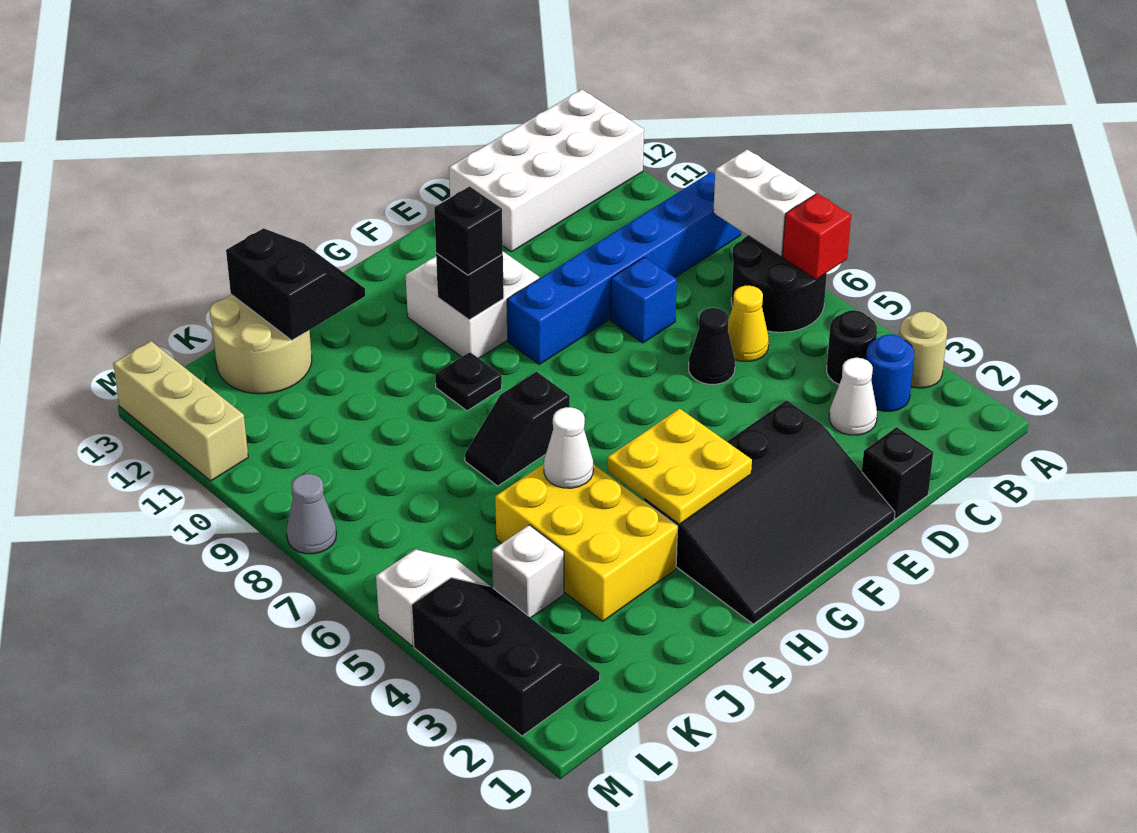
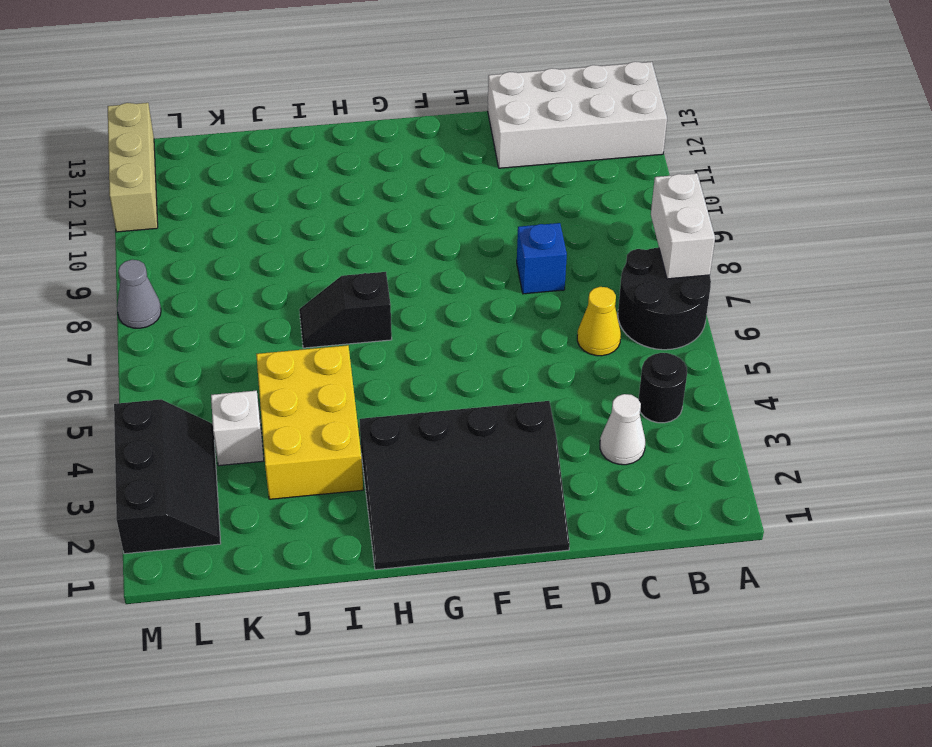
none -> tan round brick A3 level 1
none -> blue brick A9:F9 level 1
none -> blue round brick B3 level 1

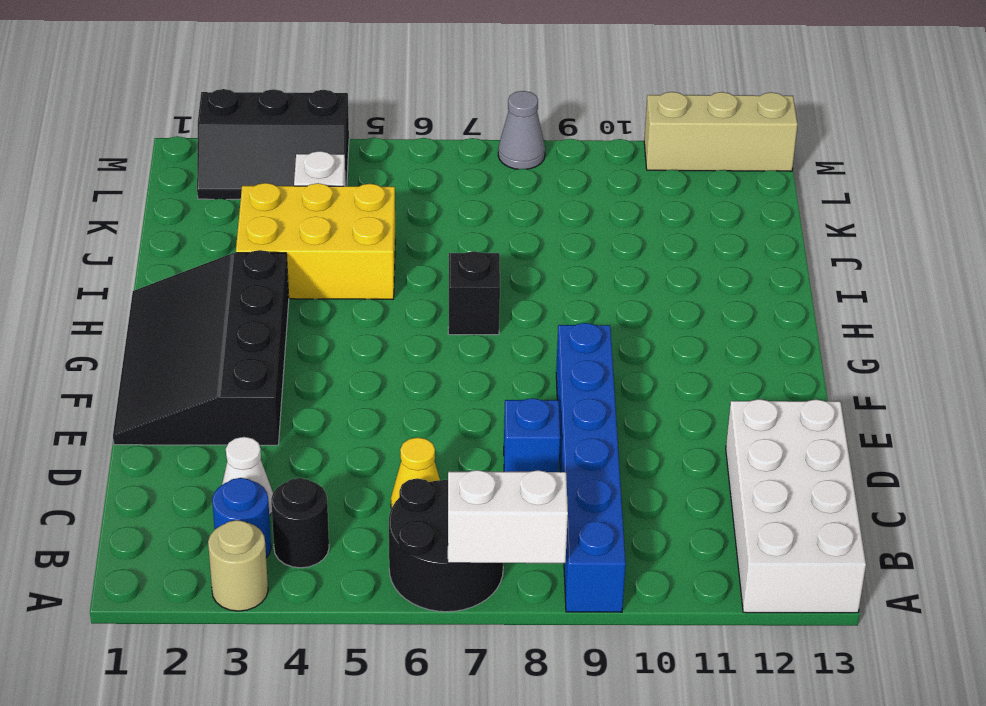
none -> black brick D1 level 1
none -> black cone D6 level 1
none -> white brick F10:G11 level 1

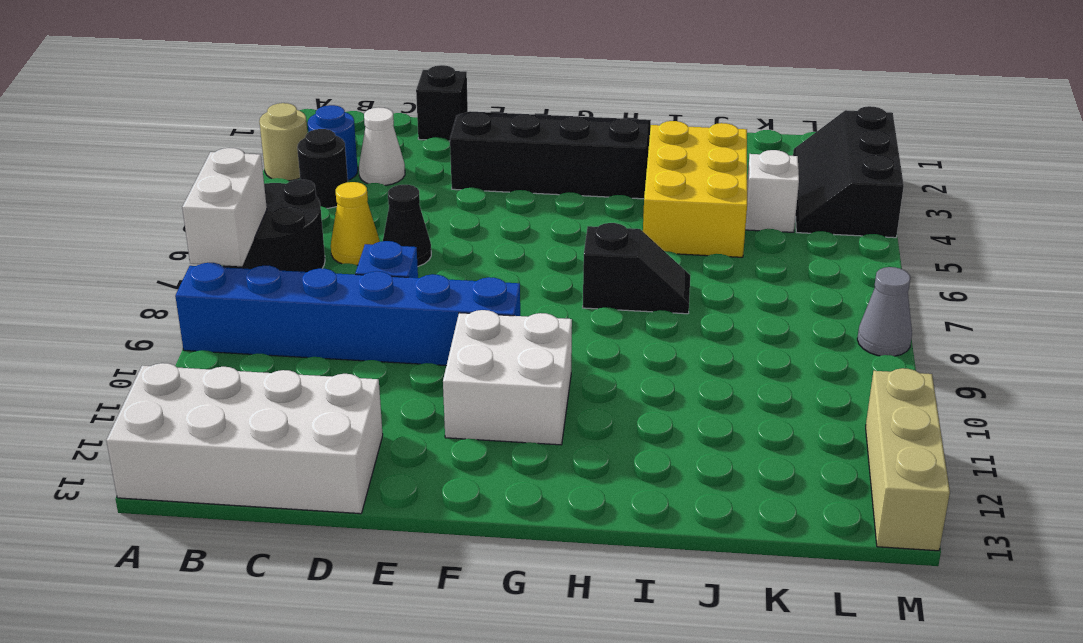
none -> black plate H9 level 1
none -> tan round brick J12:K13 level 1
none -> white slope L5:M5 level 1 top M

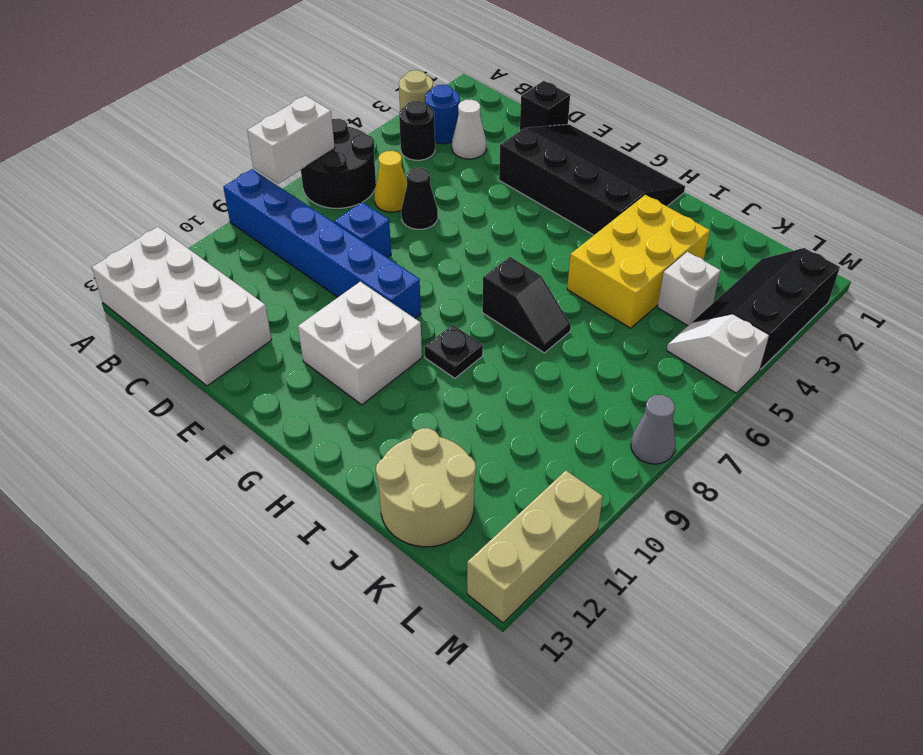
none -> red brick A6 level 2
none -> yellow plate G3:H4 level 2
none -> black brick G10 level 2

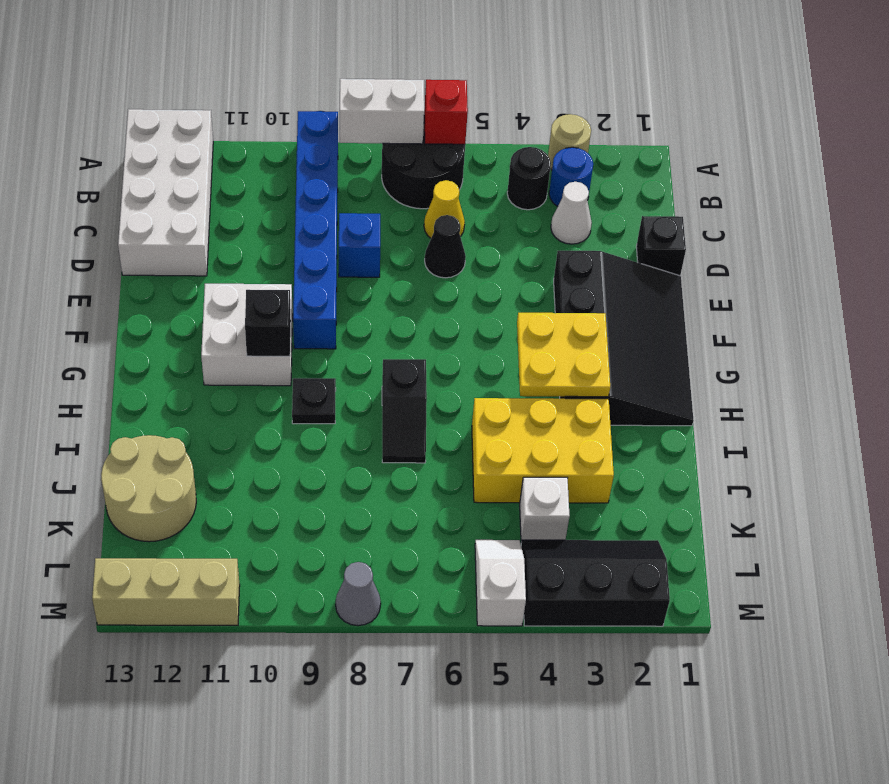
none -> white cone I5 level 2
none -> black slope I12:J13 level 2 top J
none -> black brick G10 level 3

